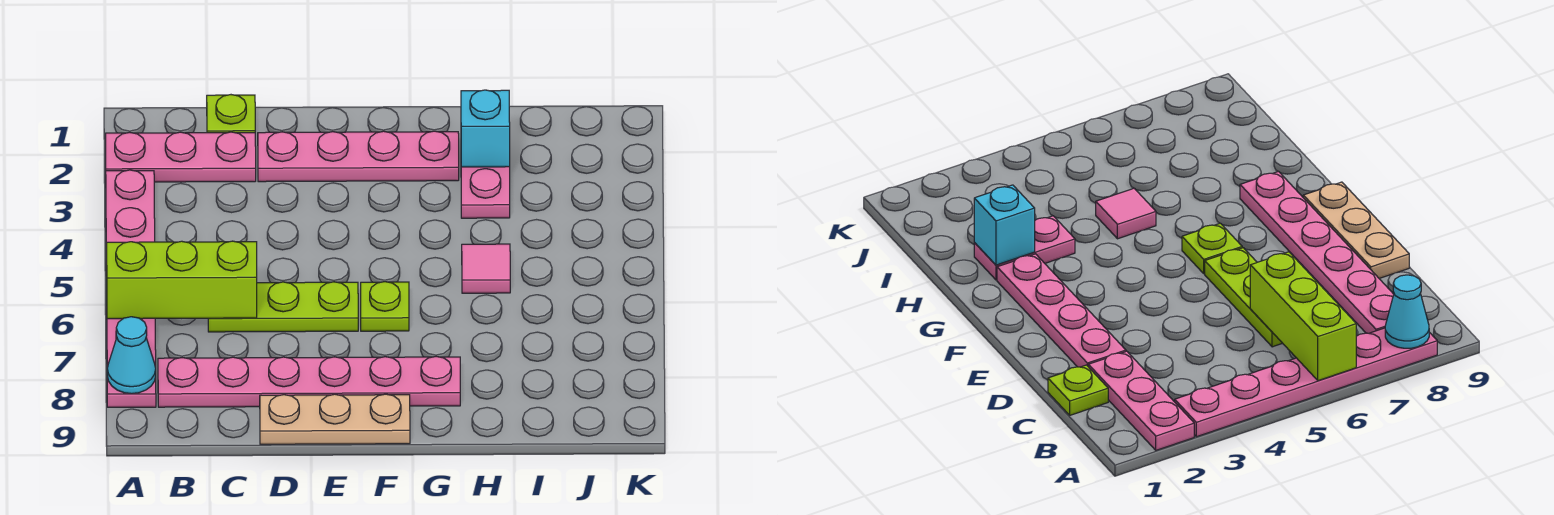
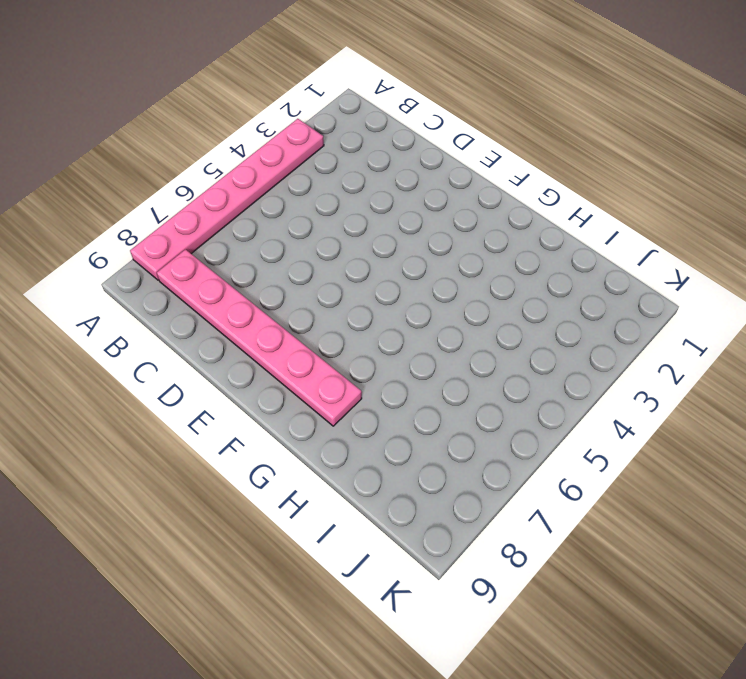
none -> pink plate A2:C2 level 1
none -> lime plate C1 level 1
none -> lime plate C6:E6 level 1

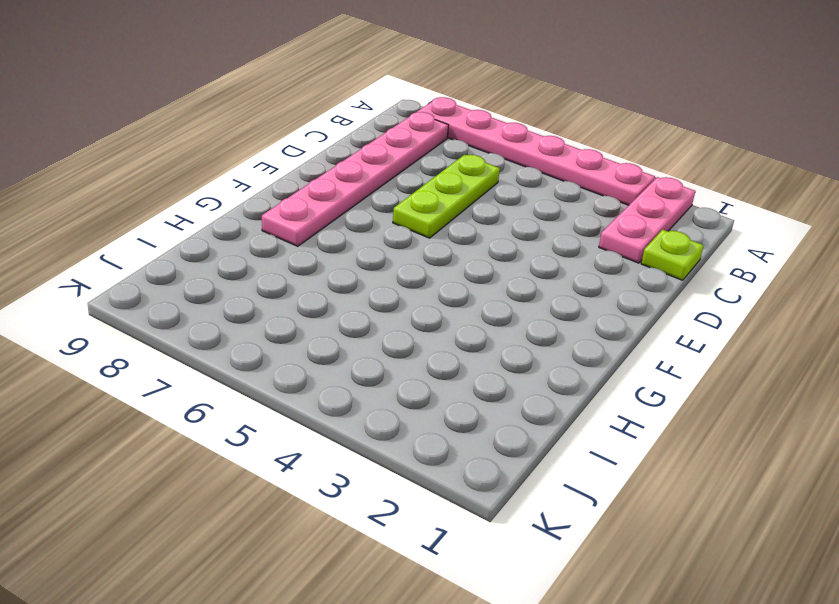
none -> pink plate D2:G2 level 1
none -> tan plate D9:F9 level 1
none -> lime plate F6 level 1

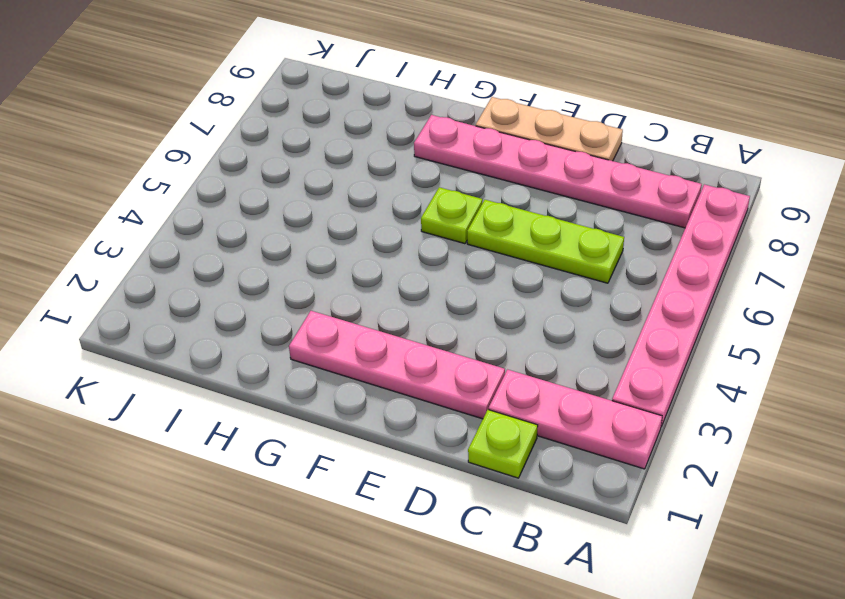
none -> pink plate H2:H3 level 1
none -> pink tile H5 level 1
none -> lime brick A6:C6 level 2

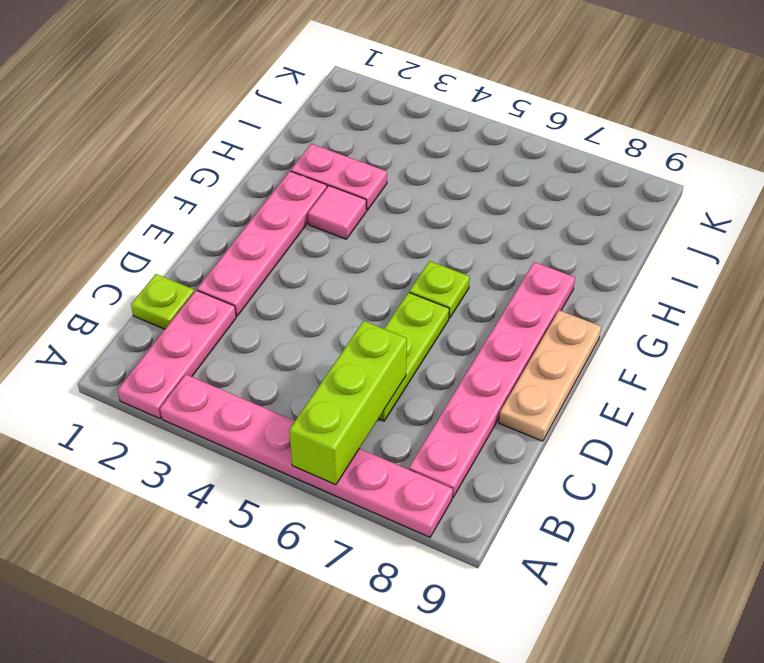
pink tile G3 level 1 -> pink tile H5 level 1
none -> cyan cone A8 level 2
none -> cyan brick H2 level 2

